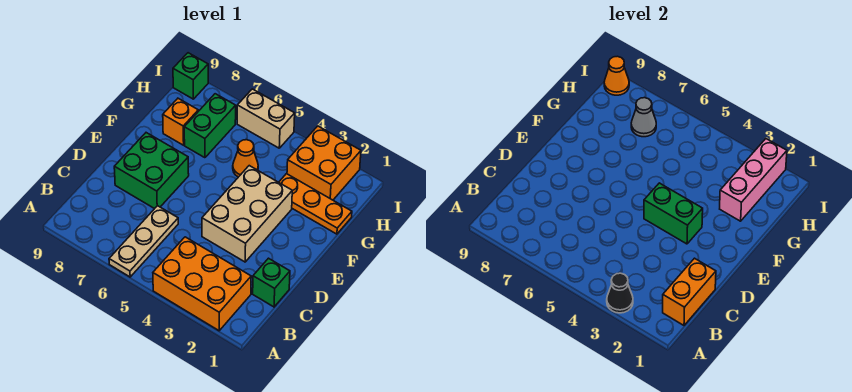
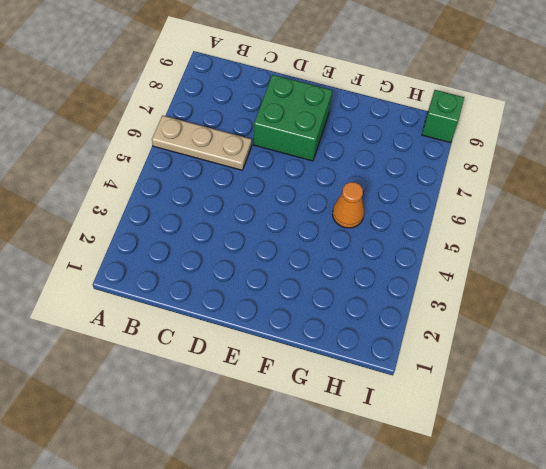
none -> orange brick A2:B4 level 1
none -> green brick C1 level 1
none -> tan brick D3:F4 level 1

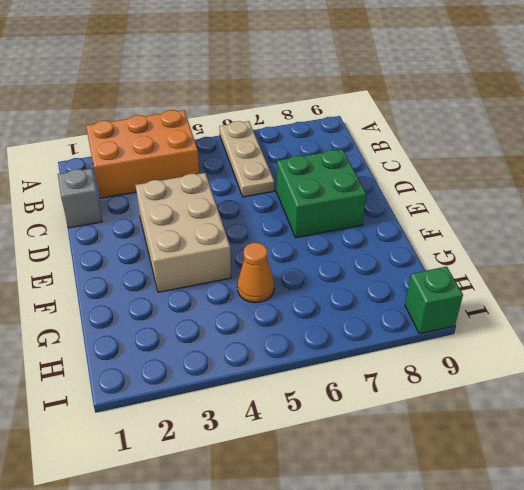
grey brick C1 level 1 -> green brick C1 level 1
none -> orange plate G1:G3 level 1
none -> green brick G7:H7 level 1
none -> orange brick G8 level 1

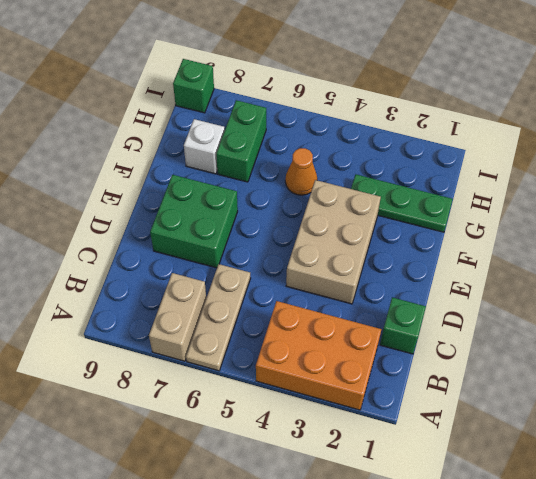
tan brick A7:B7 level 1 -> tan brick I5:I6 level 1
green plate G1:G3 level 1 -> orange plate G1:G3 level 1
white brick G8 level 1 -> orange brick G8 level 1
none -> orange brick H2:I3 level 1
none -> black cone A3 level 2
none -> orange brick B1:C1 level 2

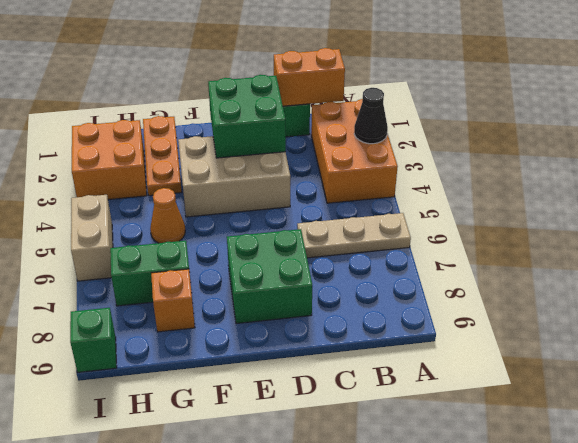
green brick D2:E3 level 2 -> green brick E3:E4 level 2
none -> pink brick G2:I2 level 2
none -> grey cone H7 level 2
none -> orange cone I9 level 2

